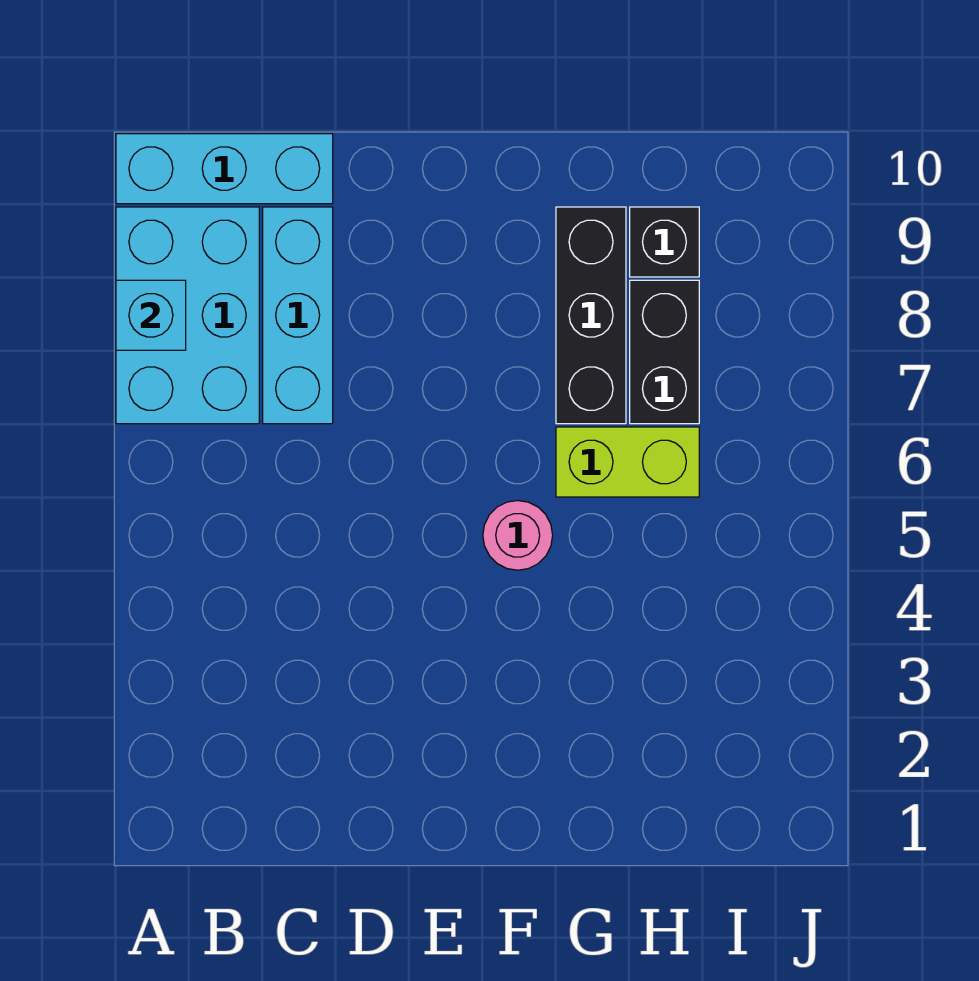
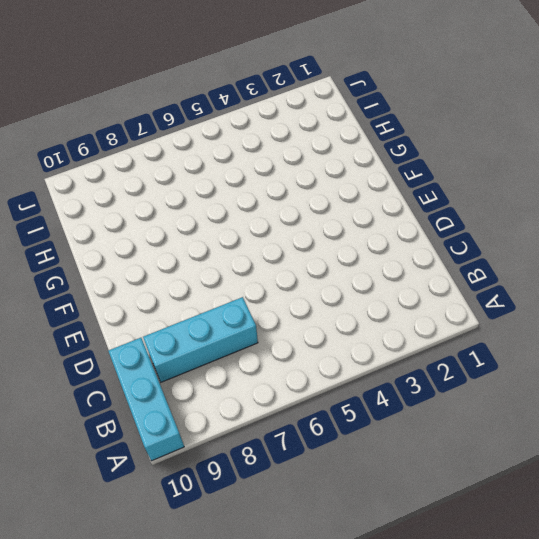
none -> cyan brick A7:B9 level 1
none -> pink round brick F5 level 1

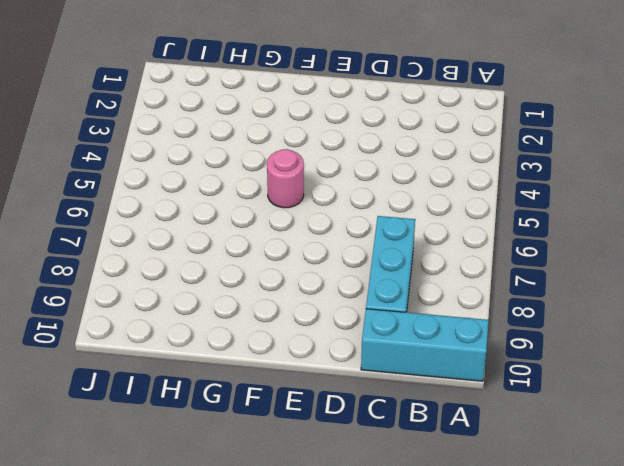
none -> cyan brick A7:B9 level 1
none -> lime brick G6:H6 level 1

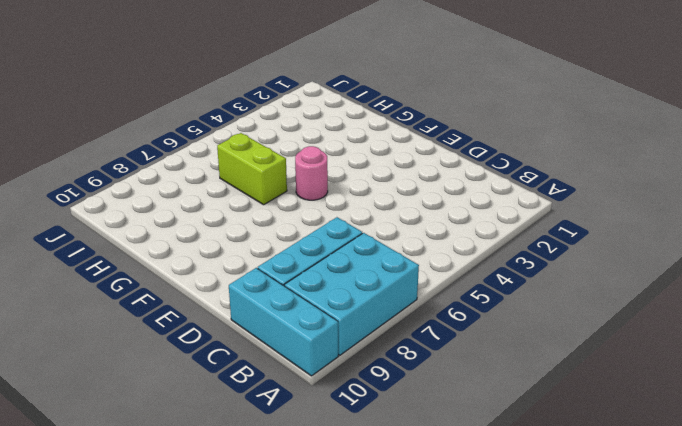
none -> black brick G7:G9 level 1
none -> black brick H7:H8 level 1

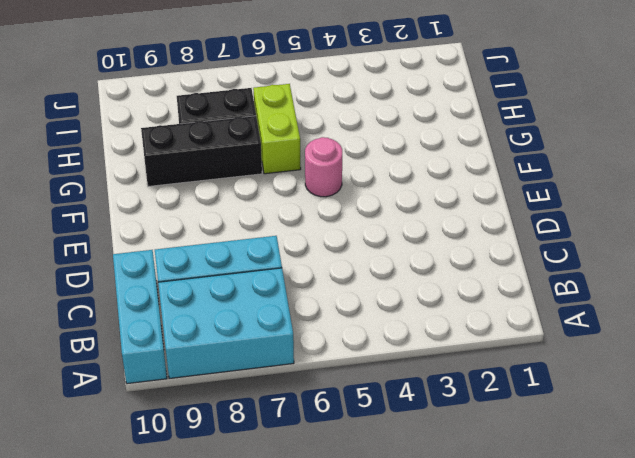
none -> black brick H9 level 1
none -> cyan brick A8 level 2

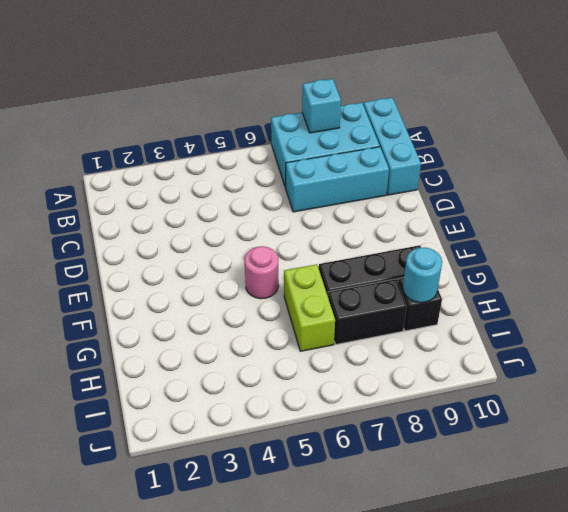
cyan round brick H9 level 2 -> none

